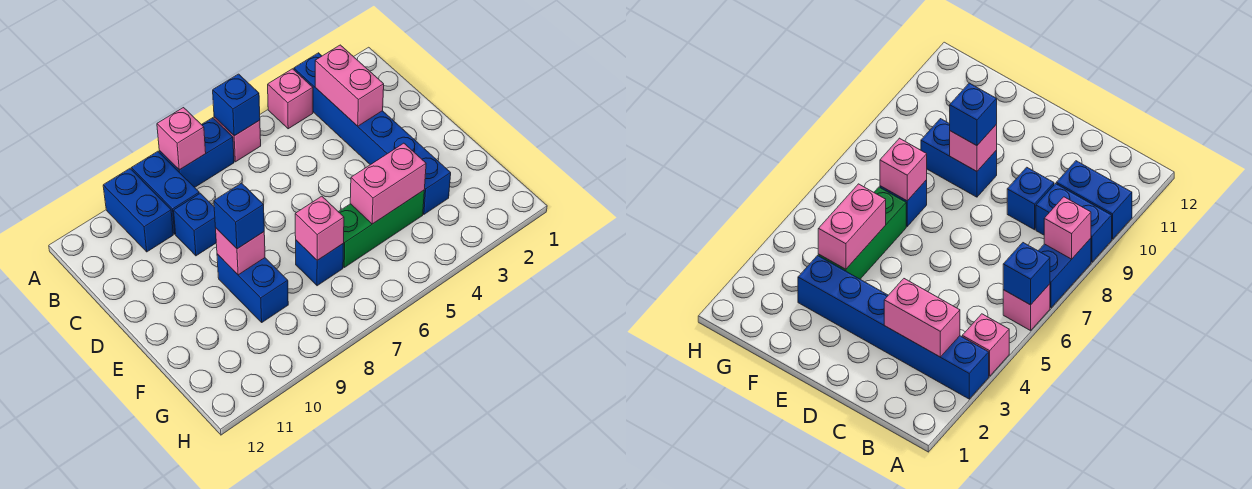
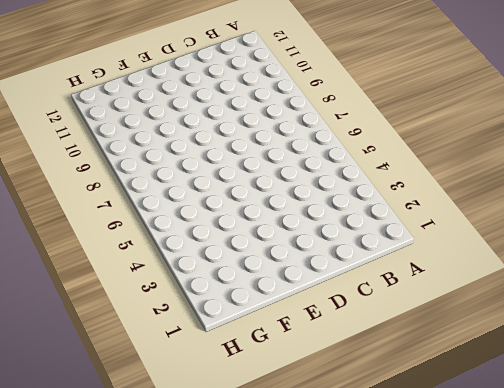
none -> blue brick A3:F3 level 1
none -> pink brick A4 level 1
none -> pink brick A6 level 1

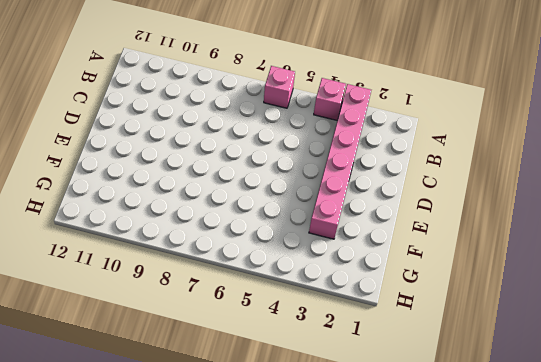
pink brick A3:F3 level 1 -> blue brick A3:F3 level 1
none -> blue brick A7:A8 level 1
none -> blue brick A9:B9 level 1
none -> blue brick A10:B10 level 1

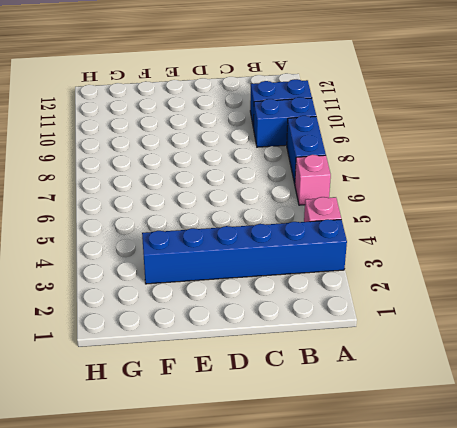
none -> blue brick C9 level 1
none -> blue brick E9:F9 level 1
none -> green brick F4:F6 level 1

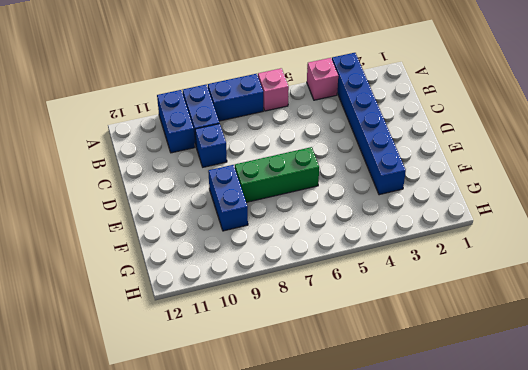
green brick E6:E8 level 1 -> green brick F4:F6 level 1
none -> blue brick F7 level 1
none -> blue brick A6 level 2
none -> pink brick A8 level 2

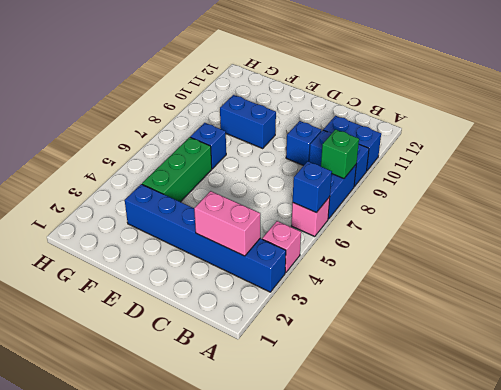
green brick A8 level 2 -> pink brick A8 level 2
none -> pink brick E9 level 2
none -> pink brick F4:F5 level 2
none -> pink brick F7 level 2

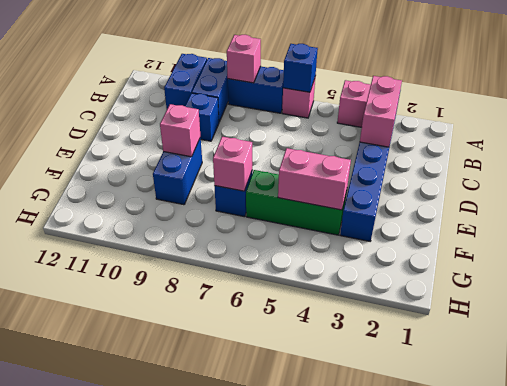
none -> blue brick E9 level 3

